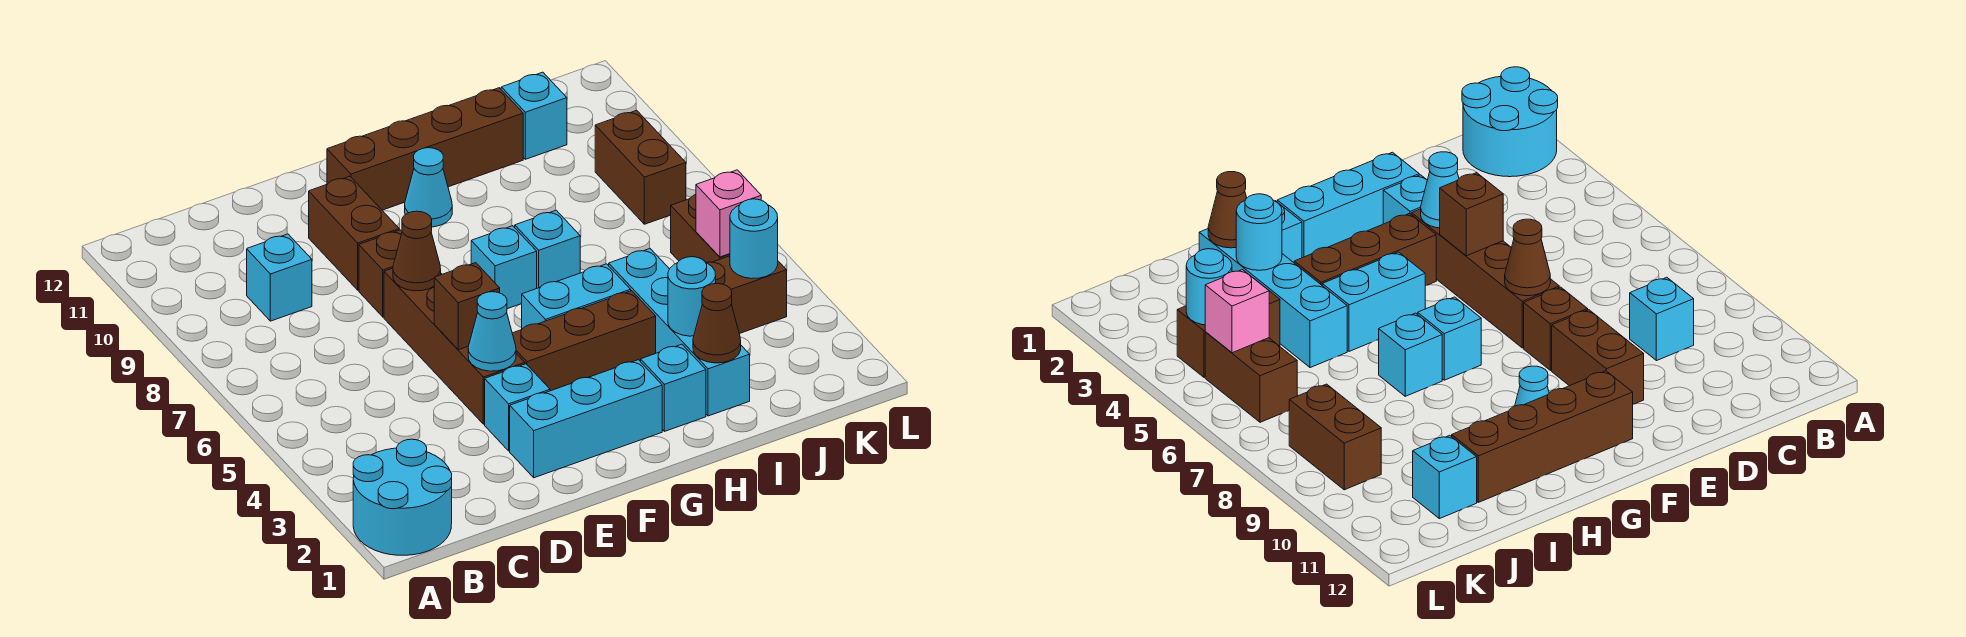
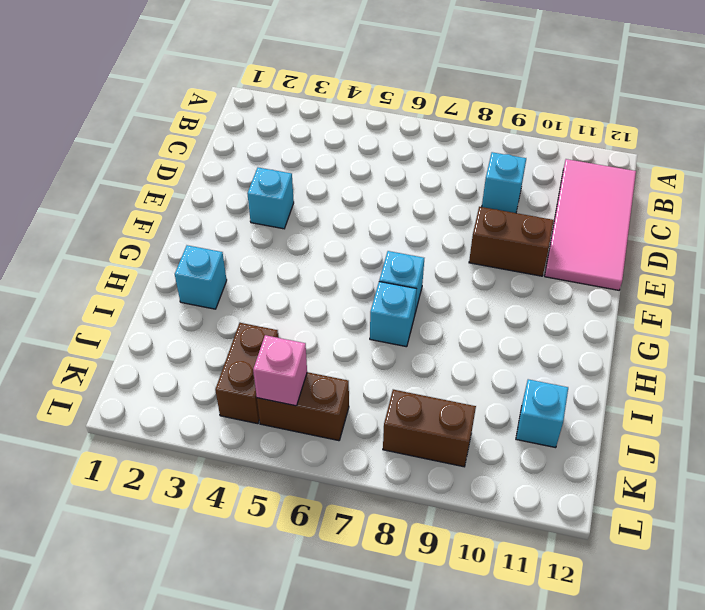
pink tile B11:E12 level 1 -> none
none -> cyan round brick A1:B2 level 1
none -> cyan brick E2:G2 level 1
none -> brown brick E4:E7 level 1

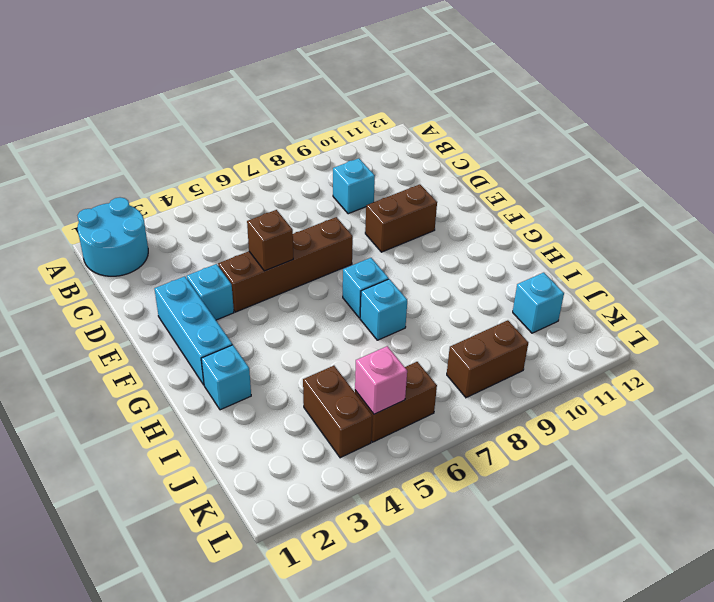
none -> brown brick E8 level 1
none -> brown brick F4:H4 level 1
none -> brown brick F11:I11 level 1

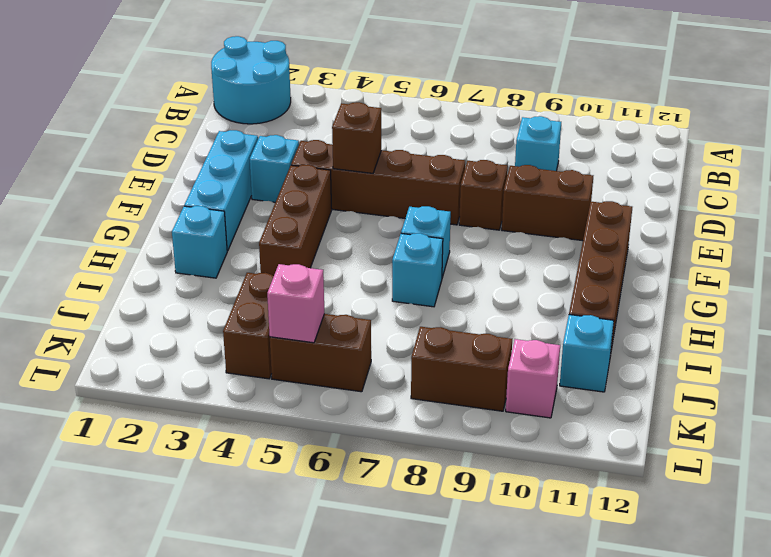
pink brick K10 level 1 -> none
none -> cyan brick G5:H5 level 1
none -> cyan cone G10 level 1
none -> cyan brick I2:I5 level 1

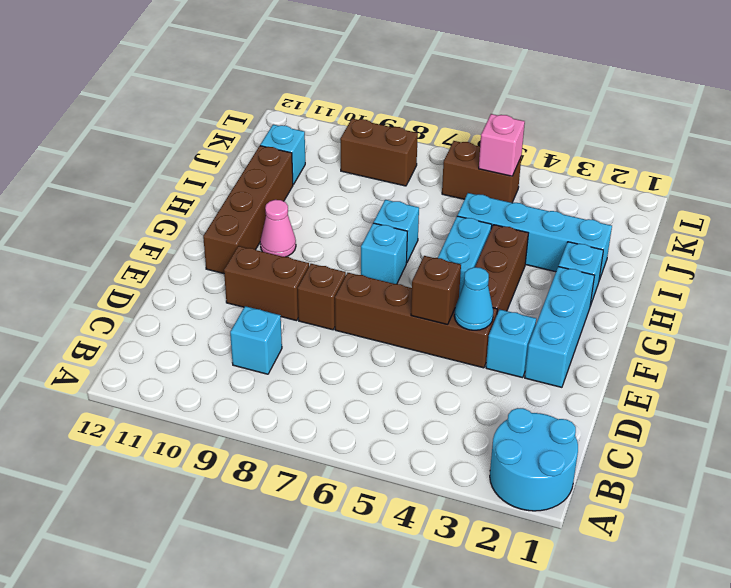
pink cone G10 level 1 -> cyan cone G10 level 1
none -> brown brick J4:K4 level 1
none -> brown cone E7 level 2
none -> brown cone I2 level 2

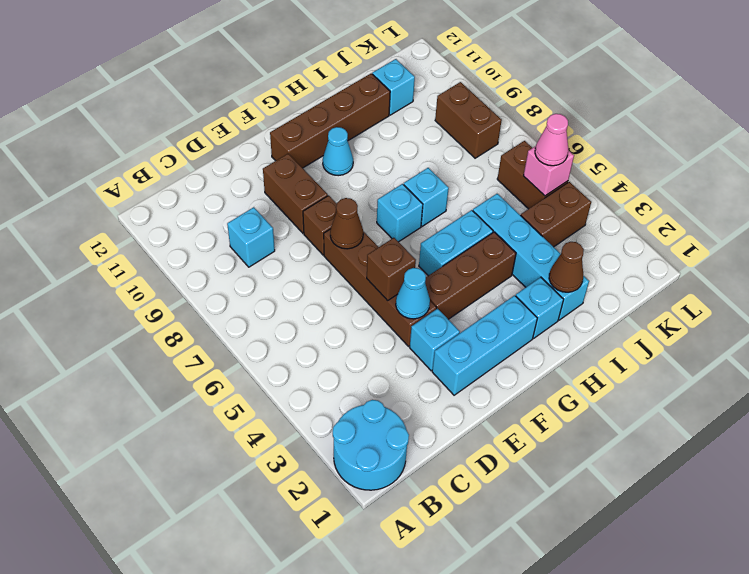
pink cone K5 level 3 -> none
none -> cyan round brick I3 level 2
none -> cyan round brick K4 level 2

